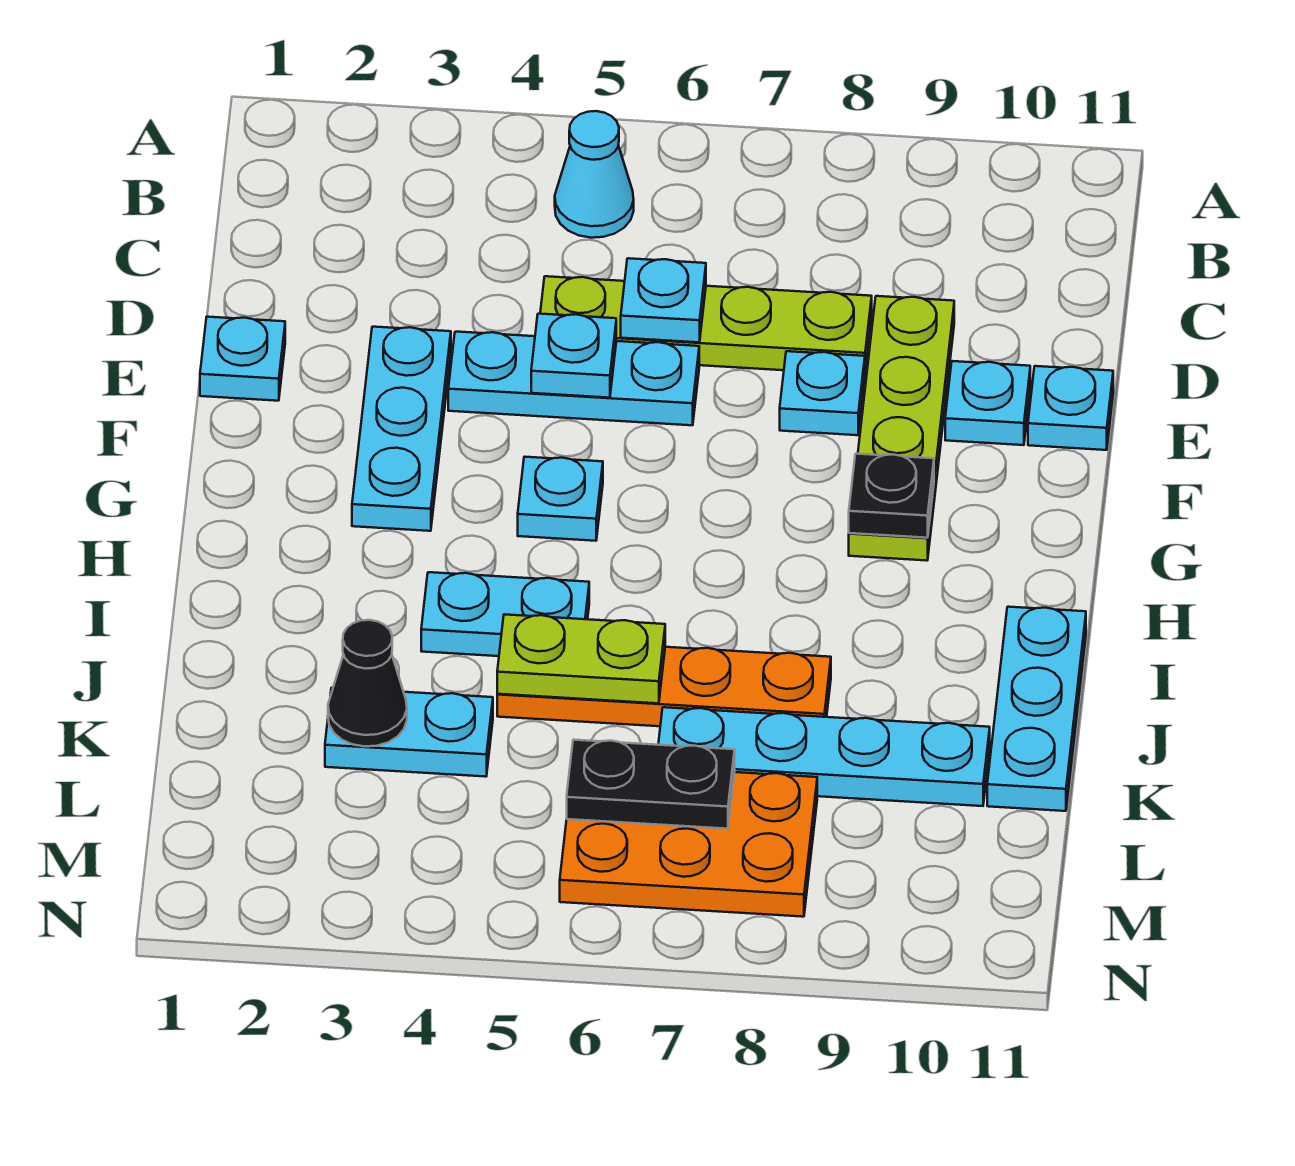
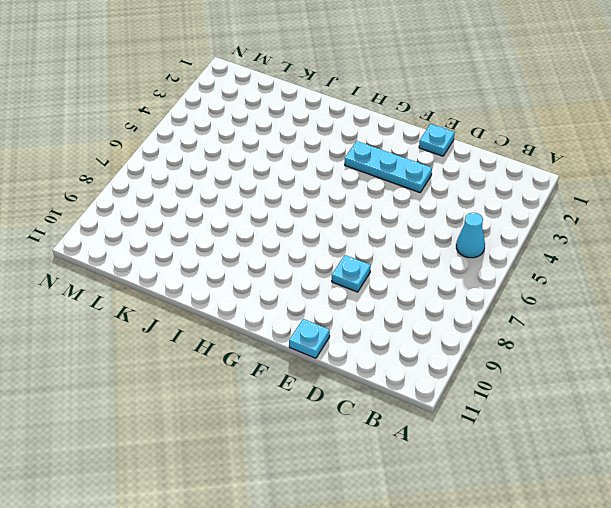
none -> lime plate D5:D8 level 1
none -> lime plate D9:G9 level 1
none -> cyan plate E4:E6 level 1

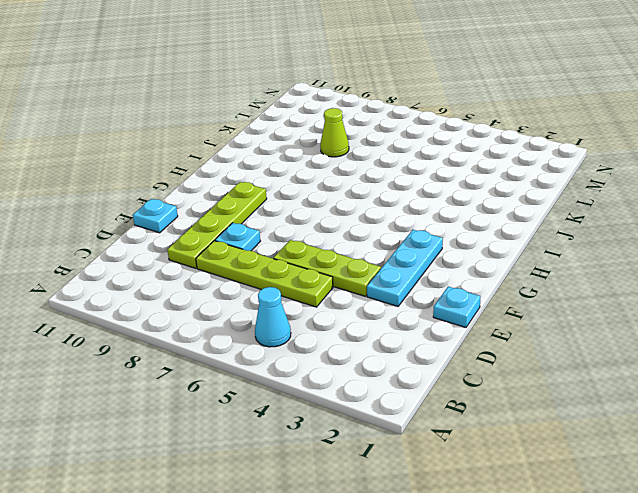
lime plate E4:E6 level 1 -> cyan plate E4:E6 level 1
lime cone K8 level 1 -> cyan plate K7:K10 level 1
none -> cyan plate E10 level 1
none -> cyan plate G5 level 1
none -> cyan plate I4:I5 level 1

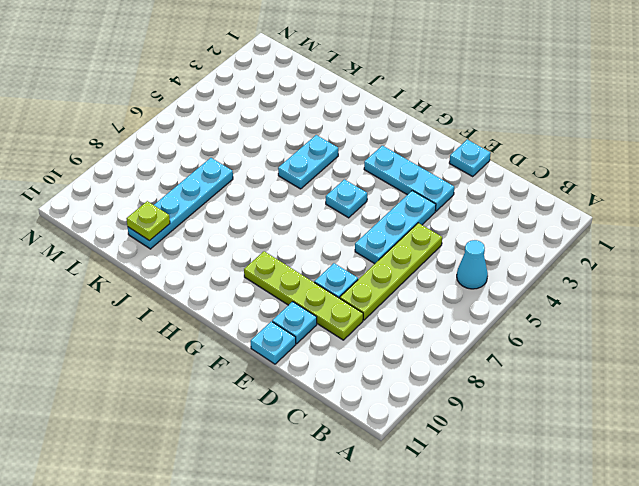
lime plate K10 level 2 -> none
none -> cyan plate I11:K11 level 1
none -> orange plate J5:J8 level 1
none -> cyan plate K3:K4 level 1

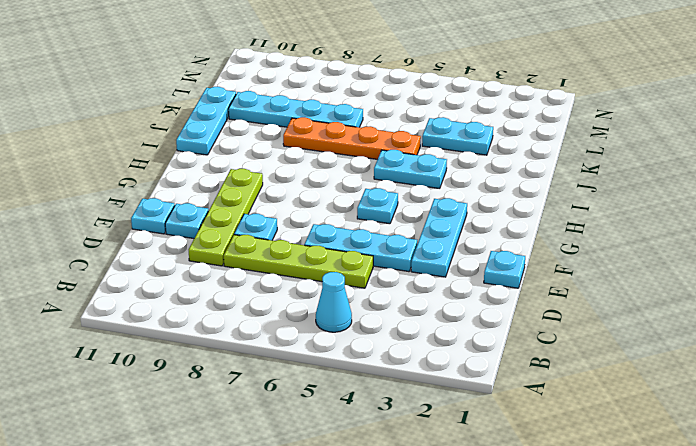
none -> orange plate L6:M8 level 1
none -> cyan plate D6 level 2
none -> cyan plate E5 level 2

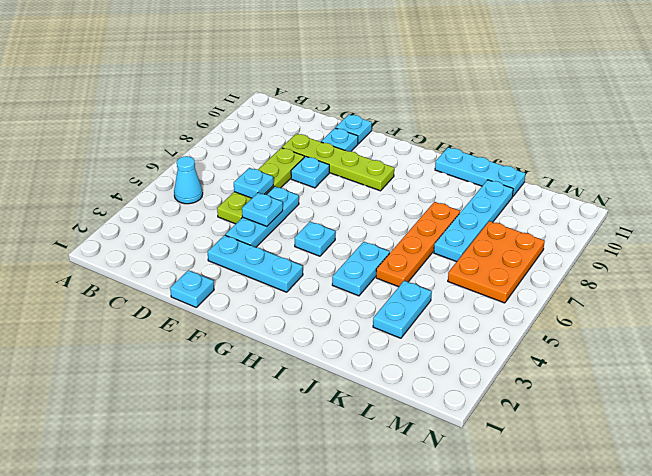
none -> black plate G9 level 2
none -> lime plate J5:J6 level 2
none -> black cone K3 level 2

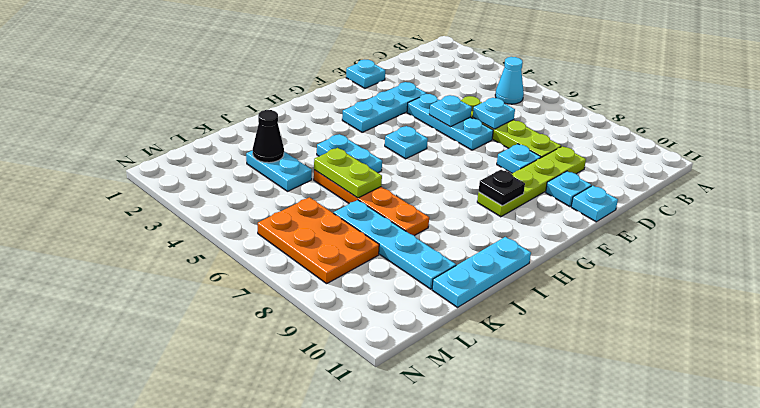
none -> black plate L6:L7 level 2

